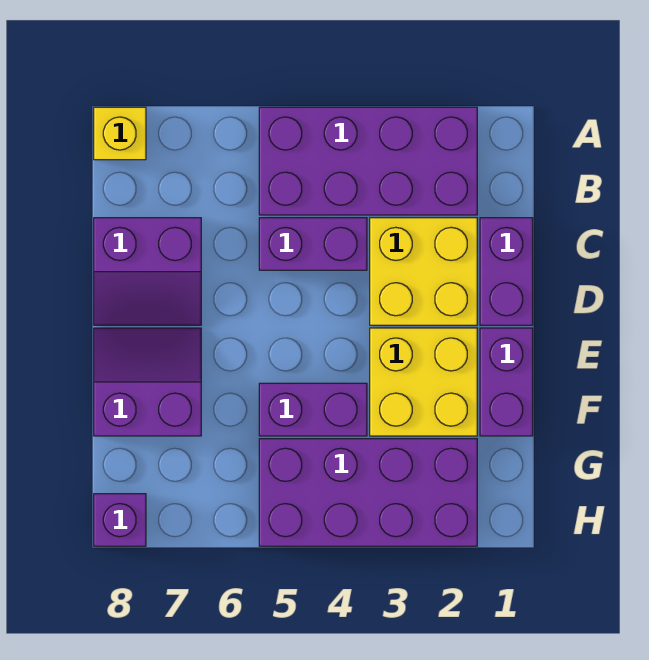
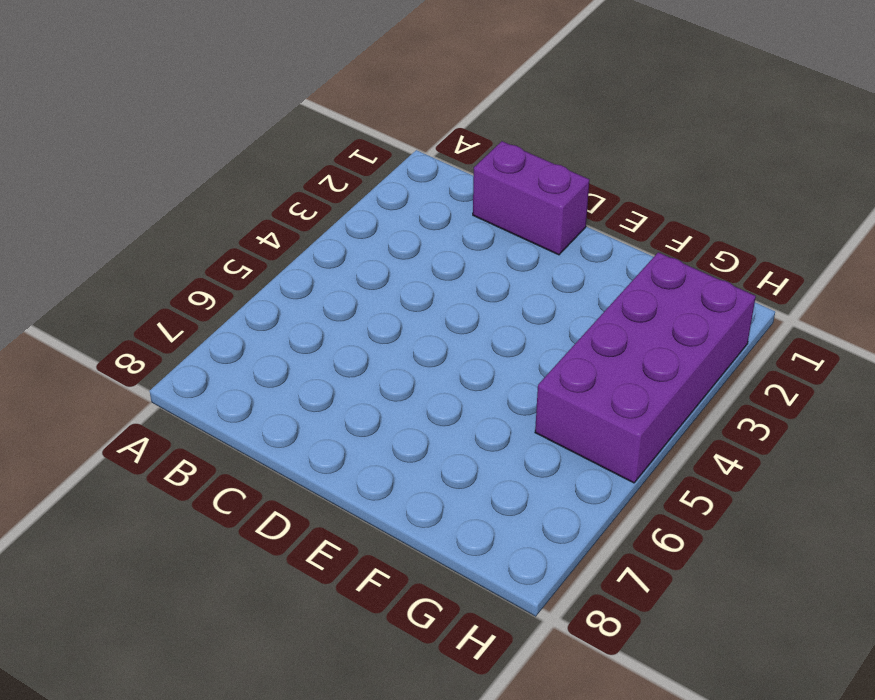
none -> purple brick A2:B5 level 1
none -> yellow brick A8 level 1
none -> yellow brick C2:D3 level 1

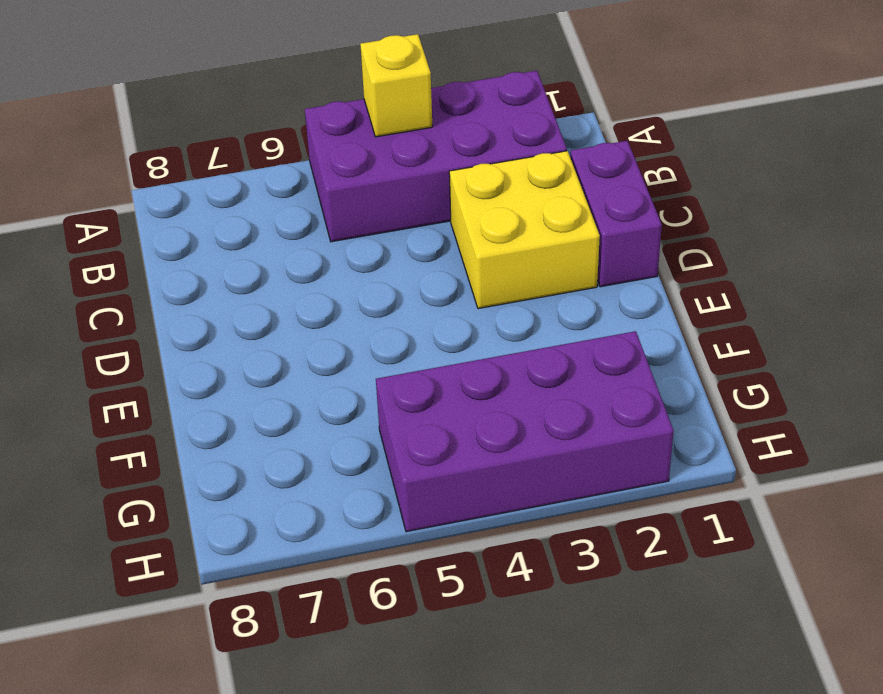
yellow brick A4 level 2 -> yellow brick A8 level 1
none -> purple brick C4:C5 level 1
none -> purple slope C7:D8 level 1 top C
none -> purple brick E1:F1 level 1

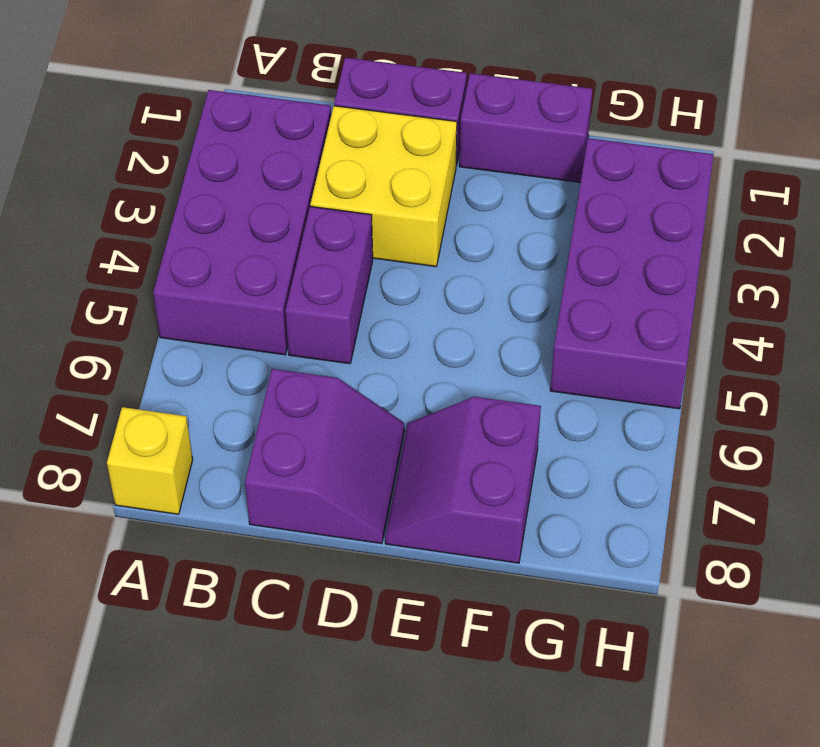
none -> yellow brick E2:F3 level 1
none -> purple brick F4:F5 level 1
none -> purple brick H8 level 1

